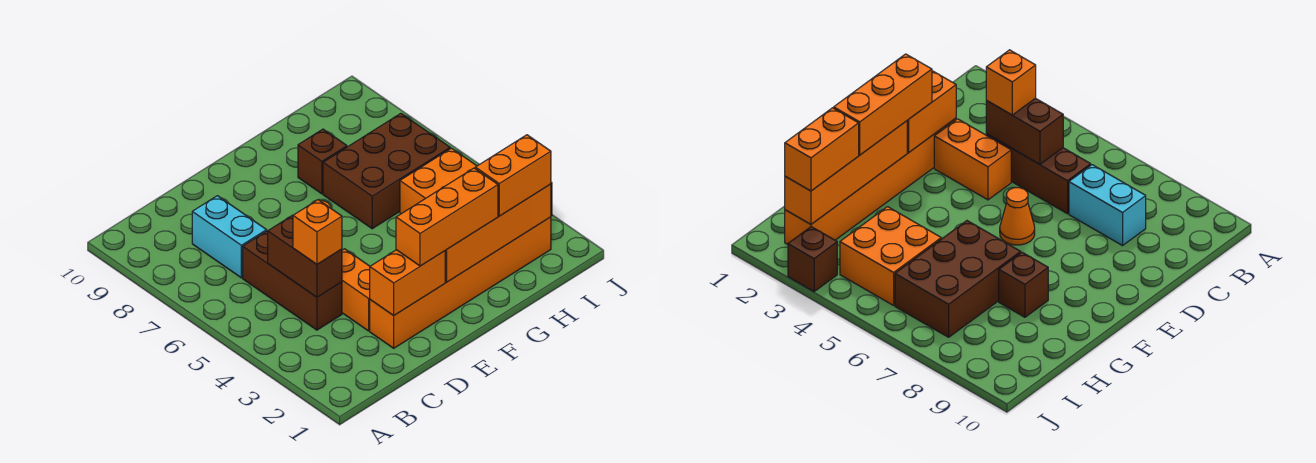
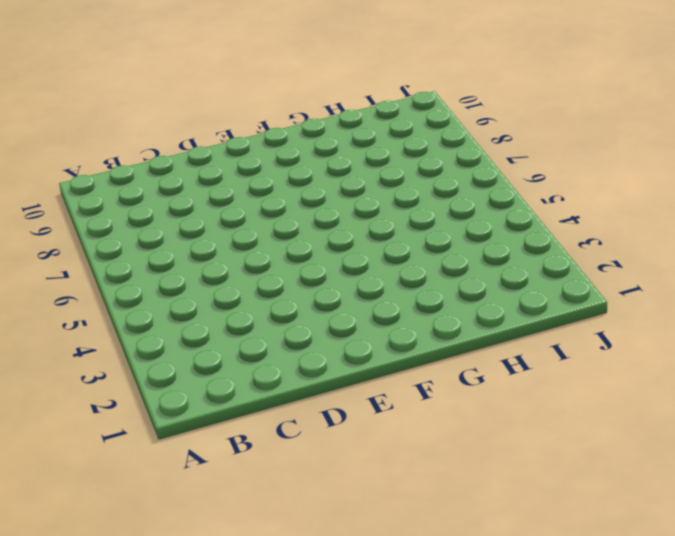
none -> brown brick C4:C6 level 1
none -> cyan brick C7:C8 level 1
none -> orange brick D2:I2 level 1

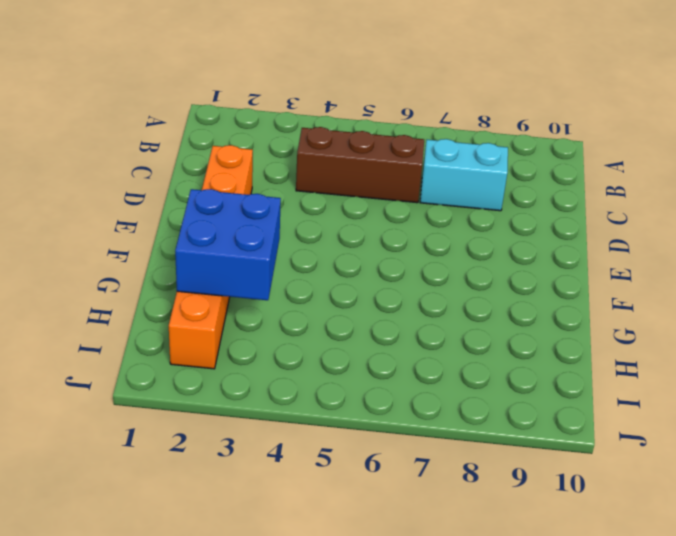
blue brick G2:H3 level 2 -> orange brick F2:I2 level 2
none -> orange brick D3:D4 level 1
none -> orange cone E6 level 1
none -> brown brick G6:I7 level 1

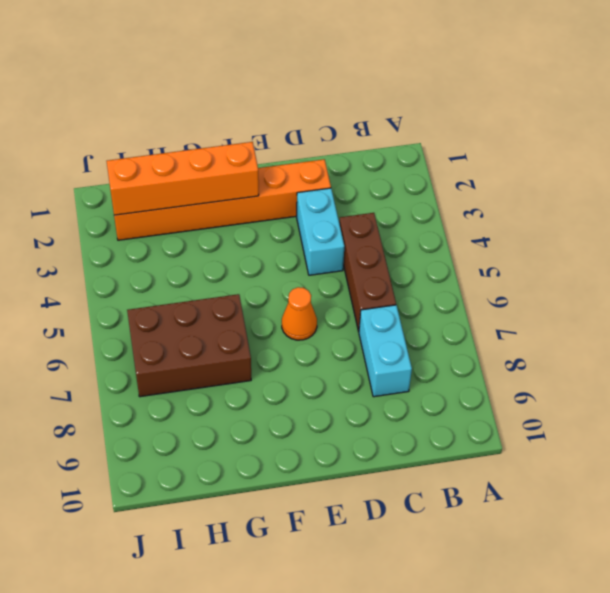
cyan brick D3:D4 level 1 -> orange brick D3:D4 level 1
none -> brown brick G8 level 1
none -> orange brick H4:I5 level 1
none -> brown brick J3 level 1

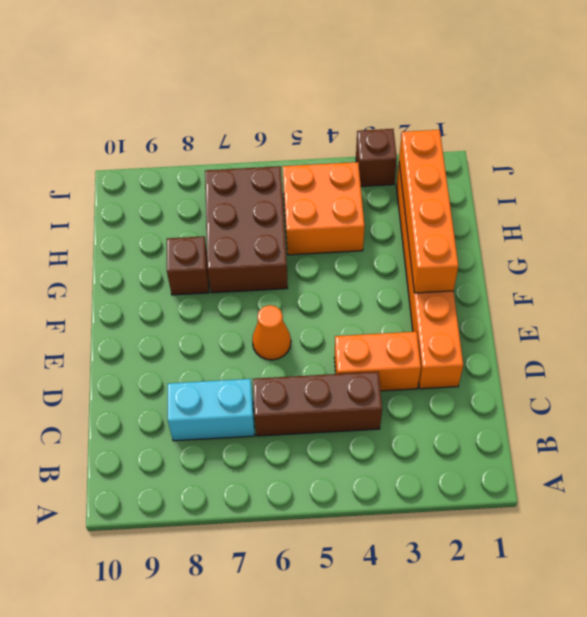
none -> brown brick C4:C5 level 2
none -> orange brick D2:E2 level 2
none -> orange brick C4 level 3

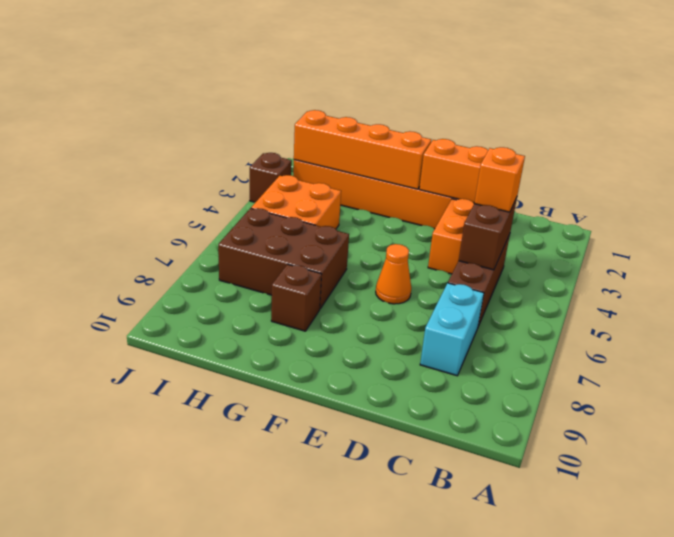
none -> orange brick E2:G2 level 3
none -> orange brick H2:I2 level 3

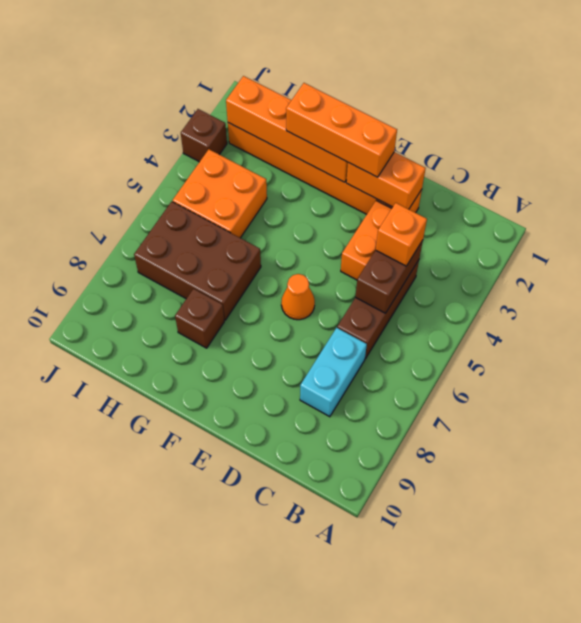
none -> orange brick H2:I2 level 3

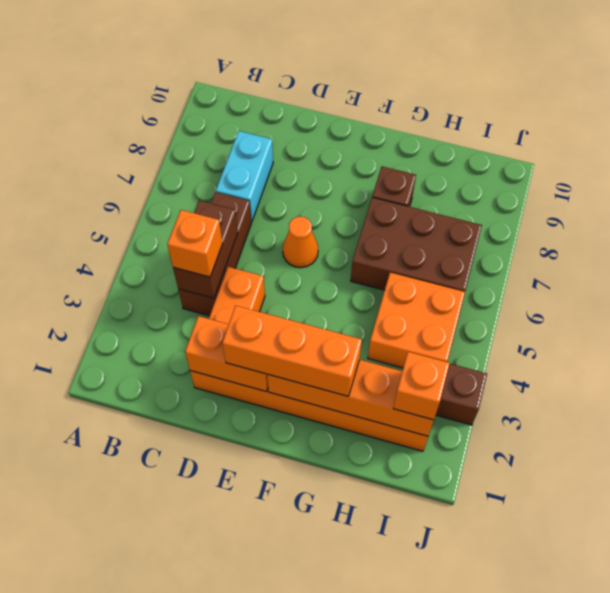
orange brick I2 level 3 -> orange brick H2:I2 level 3

